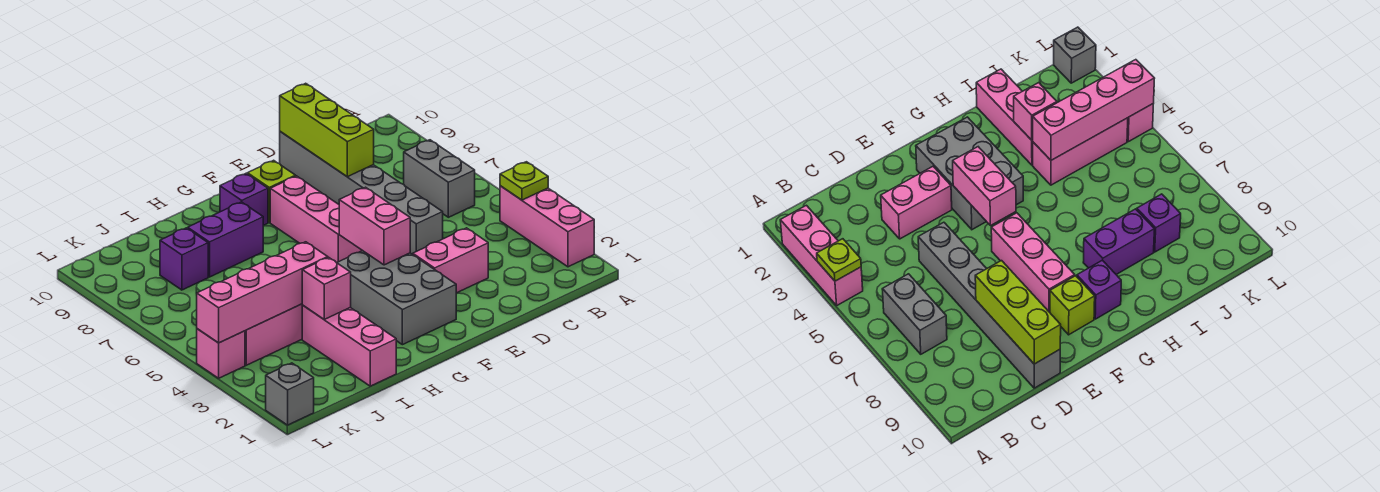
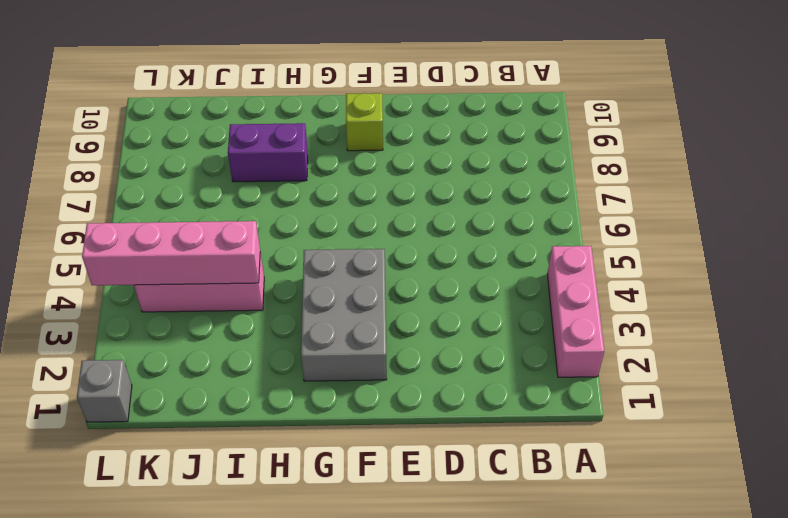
none -> grey brick B6:B7 level 1
none -> pink brick D3:E3 level 1
none -> grey brick D5:D10 level 1

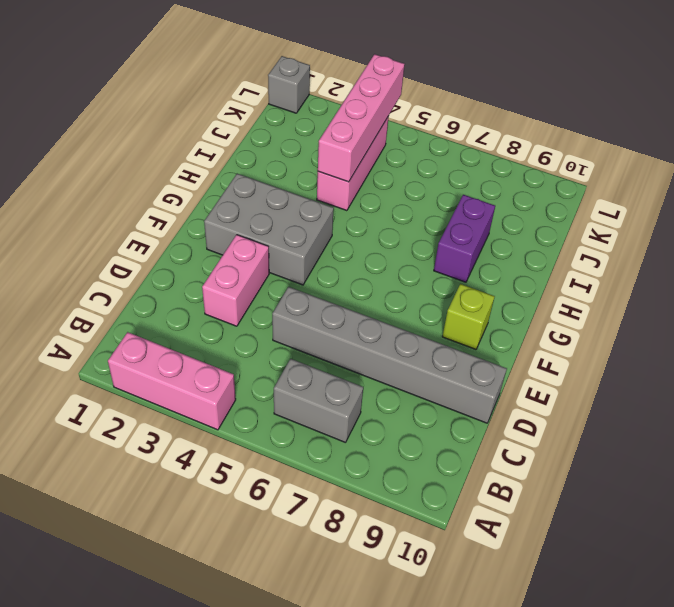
none -> pink brick F6:F8 level 1
none -> purple brick G9 level 1
none -> pink brick I1:I3 level 1

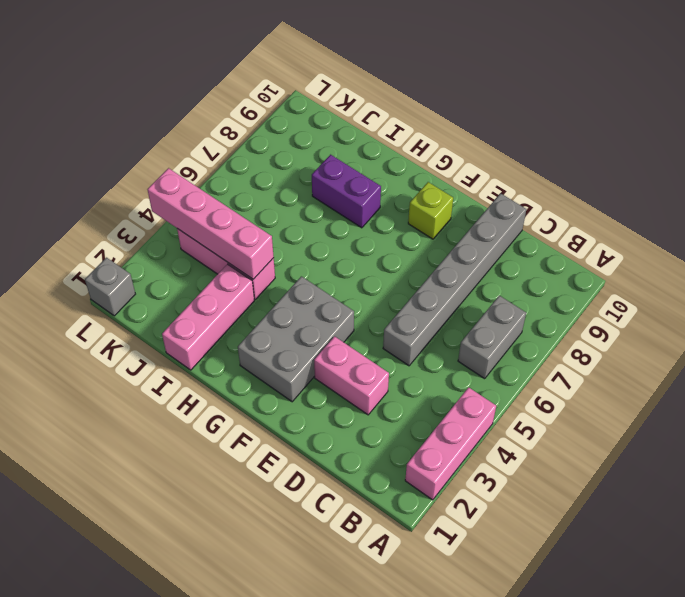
none -> pink brick F6:F8 level 1
none -> purple brick G9 level 1
none -> purple brick J8 level 1

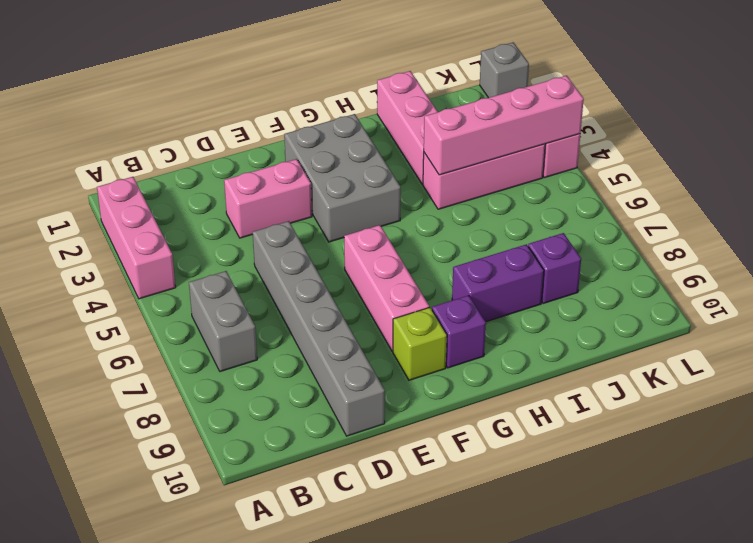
none -> lime plate A4 level 2
none -> lime brick D8:D10 level 2
none -> pink brick F4:F5 level 2

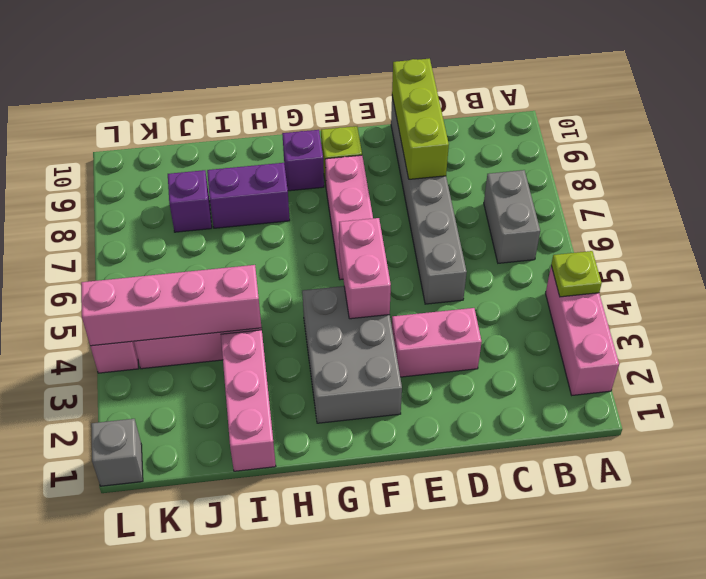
none -> pink brick I3 level 2

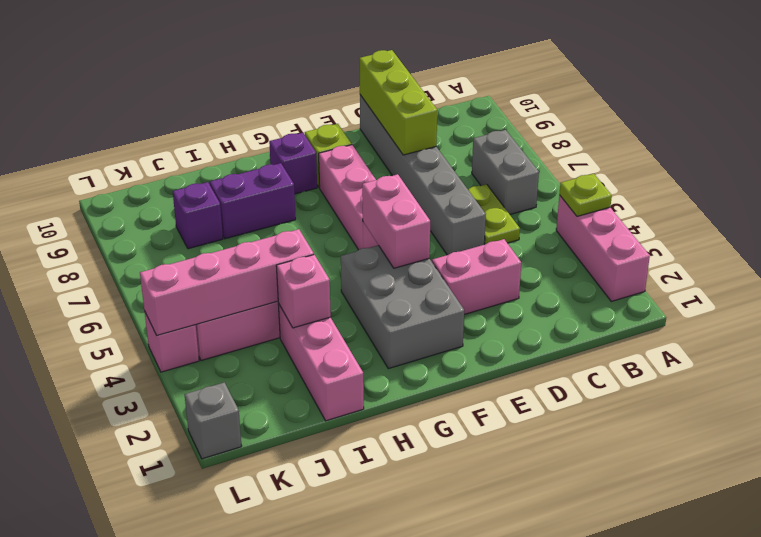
lime plate C5:C6 level 1 -> none

